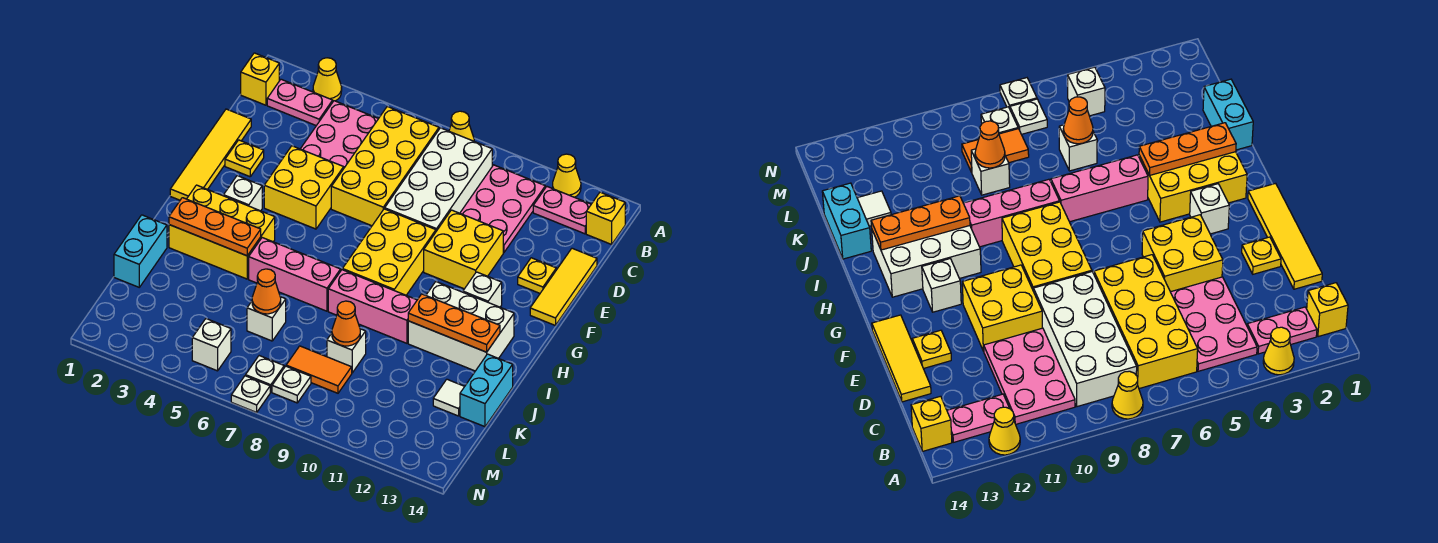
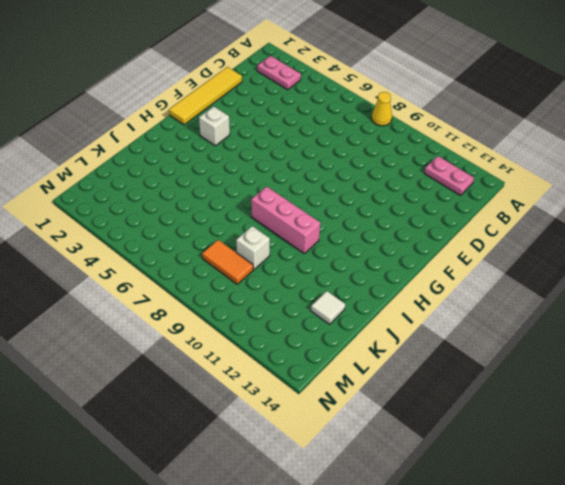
none -> yellow cone A3 level 1
none -> yellow cone A12 level 1
none -> yellow brick B1 level 1
none -> pink plate B4:D5 level 1

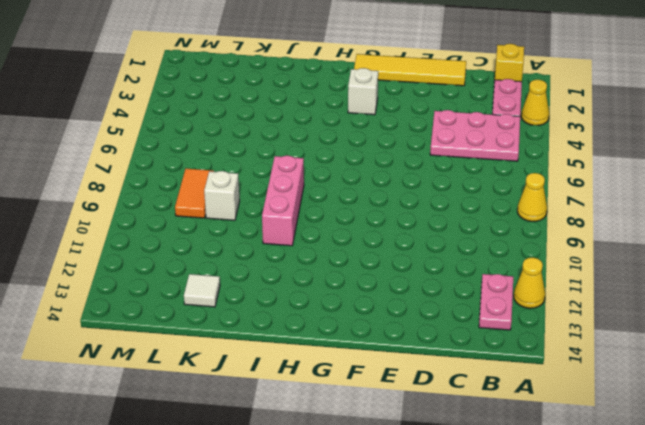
none -> yellow brick B6:E7 level 1
none -> white brick B8:E9 level 1
none -> pink plate B10:D11 level 1
none -> yellow brick B14 level 1

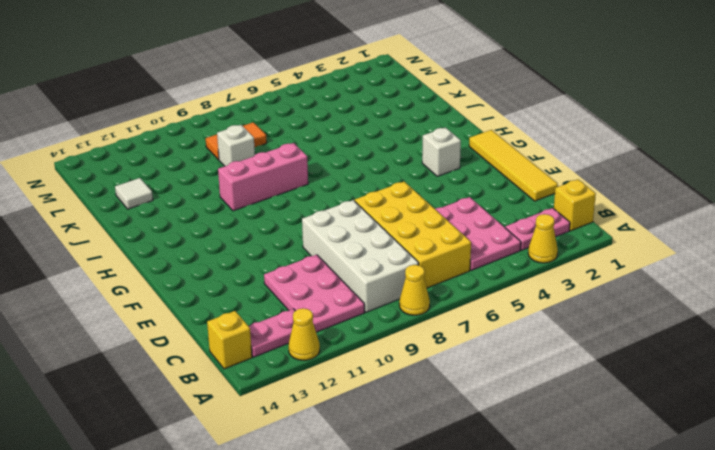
none -> yellow tile D14:F14 level 1
none -> yellow plate E2 level 1
none -> yellow brick E4:F5 level 1
none -> yellow brick E10:F11 level 1

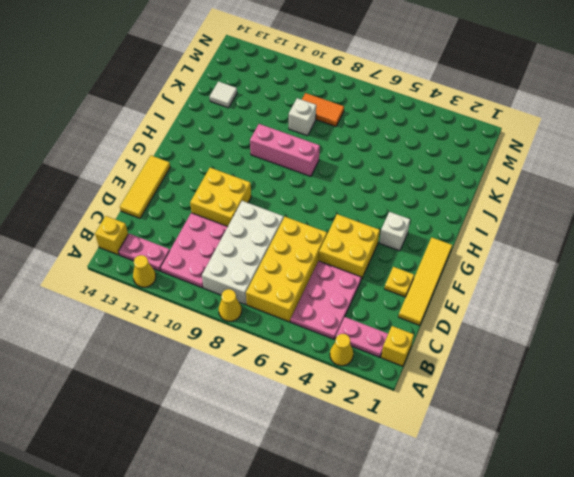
none -> yellow plate E13 level 1
none -> yellow brick F8:H9 level 1
none -> white brick G12 level 1
none -> yellow brick H2:I4 level 1

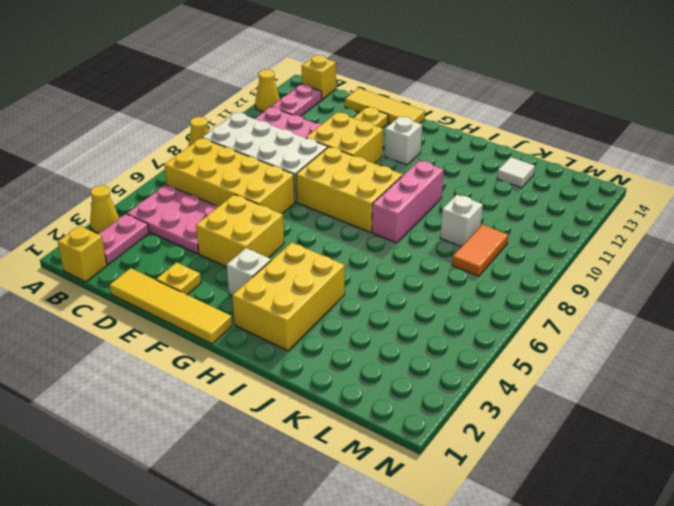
none -> white brick H11:I13 level 1
none -> pink brick I5:I7 level 1
none -> cyan brick J1:K1 level 1
none -> cyan brick J14:K14 level 1

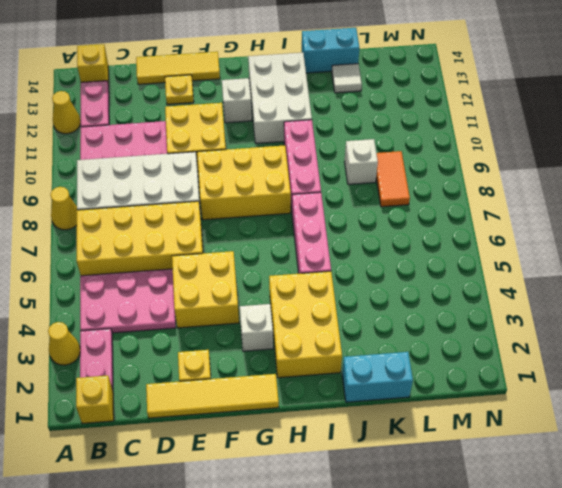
none -> white brick K6 level 1
none -> white brick M5 level 1
none -> white plate M7 level 1
none -> white plate M8 level 1

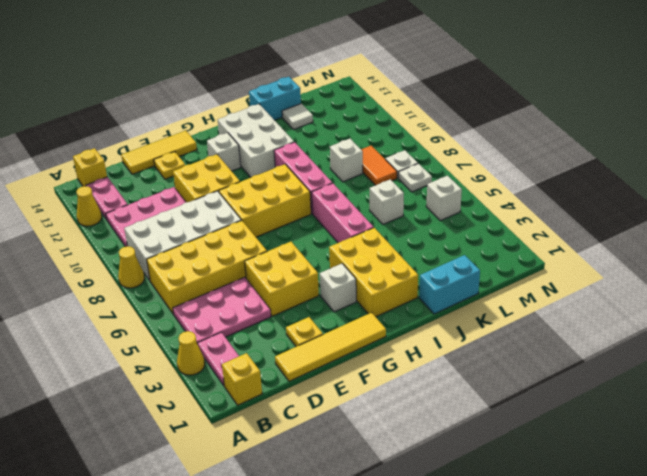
none -> white plate N7 level 1
none -> orange plate I2:I4 level 2
none -> orange plate I11:I13 level 2
none -> orange cone K6 level 2

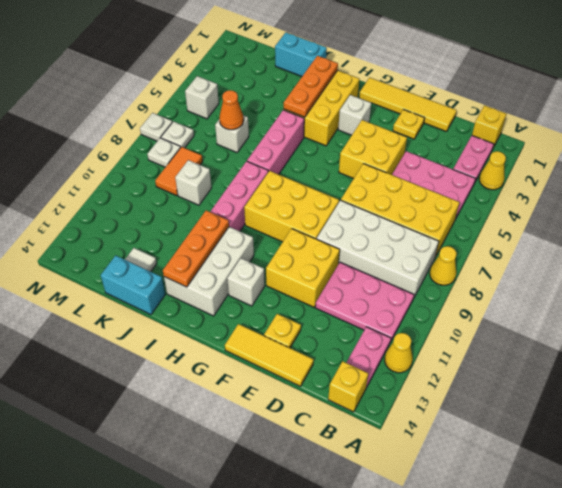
none -> orange cone K9 level 2

